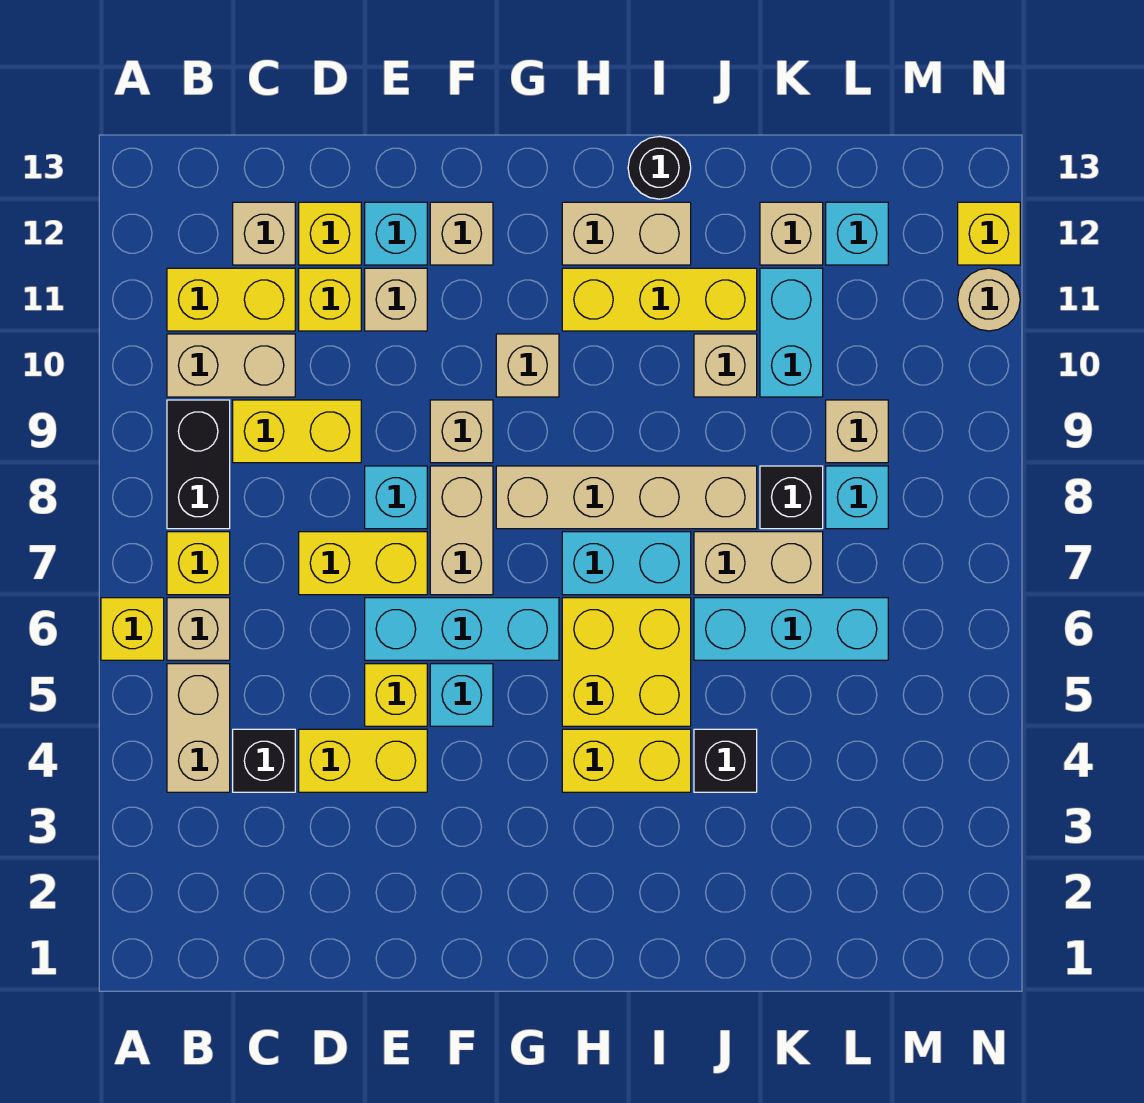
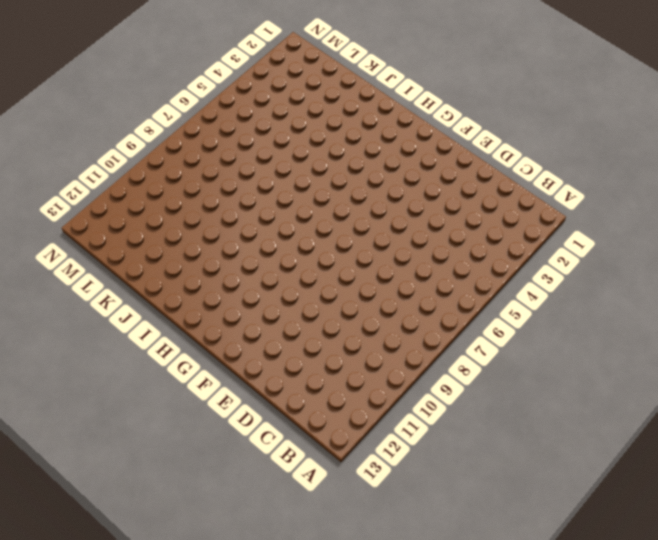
none -> yellow brick A6 level 1
none -> tan brick B4:B5 level 1
none -> tan brick B6 level 1
none -> yellow brick B7 level 1

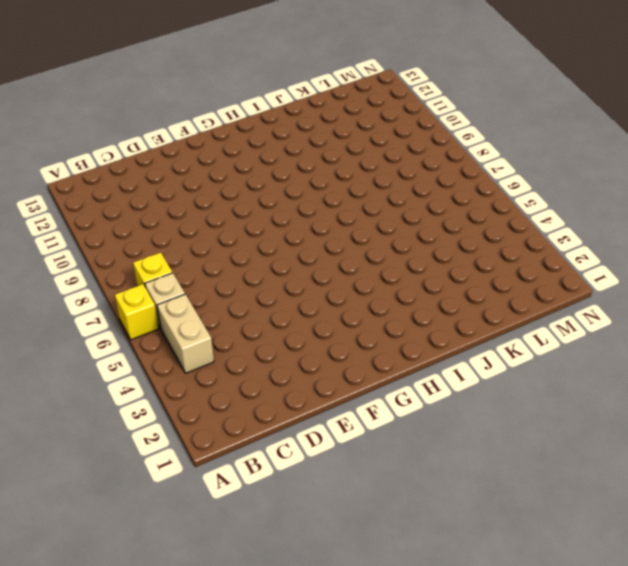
none -> black brick B8:B9 level 1
none -> tan brick B10:C10 level 1
none -> yellow brick B11:C11 level 1
none -> black brick C4 level 1

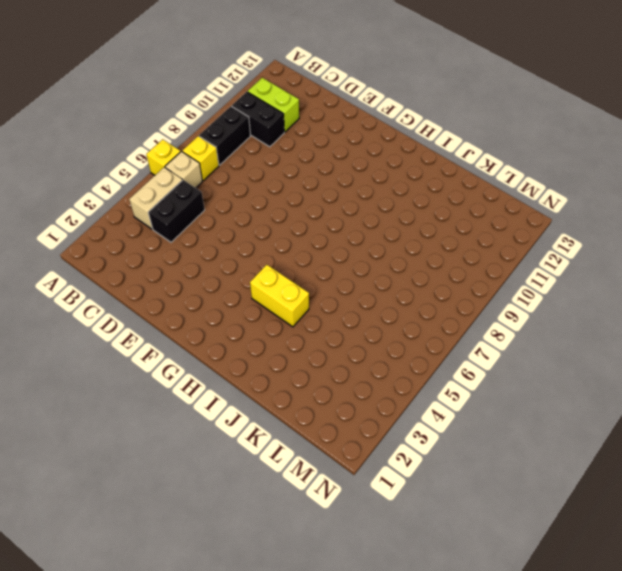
black brick B10:C10 level 1 -> tan brick B10:C10 level 1
lime brick B11:C11 level 1 -> yellow brick B11:C11 level 1
black brick C4:C5 level 1 -> black brick C4 level 1
none -> yellow brick C9:D9 level 1
none -> tan brick C12 level 1
none -> yellow brick D4:E4 level 1
none -> yellow brick D7:E7 level 1

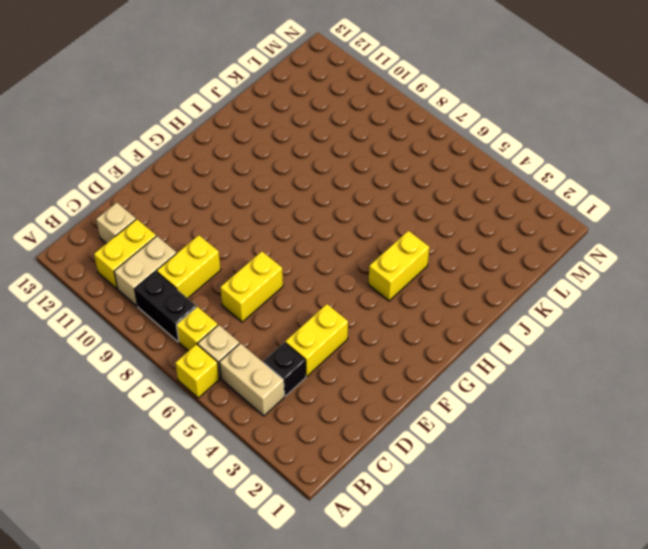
none -> yellow brick D11 level 1
none -> yellow brick D12 level 1
none -> yellow brick E5 level 1
none -> cyan brick E6:G6 level 1

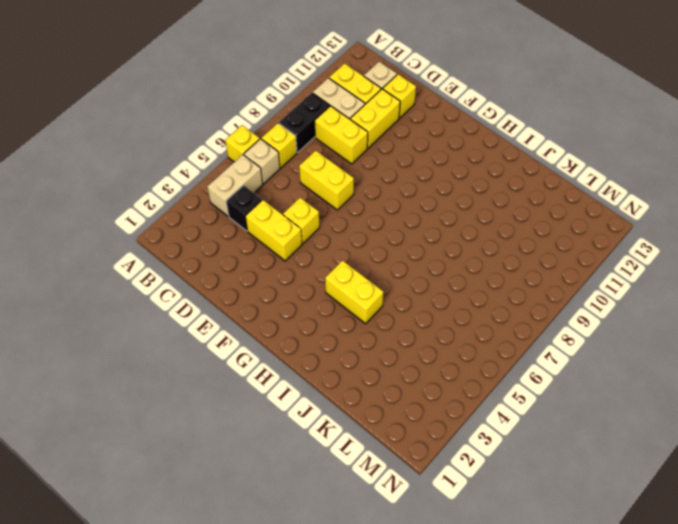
yellow brick D10:D11 level 1 -> yellow brick D11 level 1
none -> cyan brick E6:G6 level 1
none -> cyan brick E8 level 1
none -> tan brick E11 level 1
none -> cyan brick E12 level 1

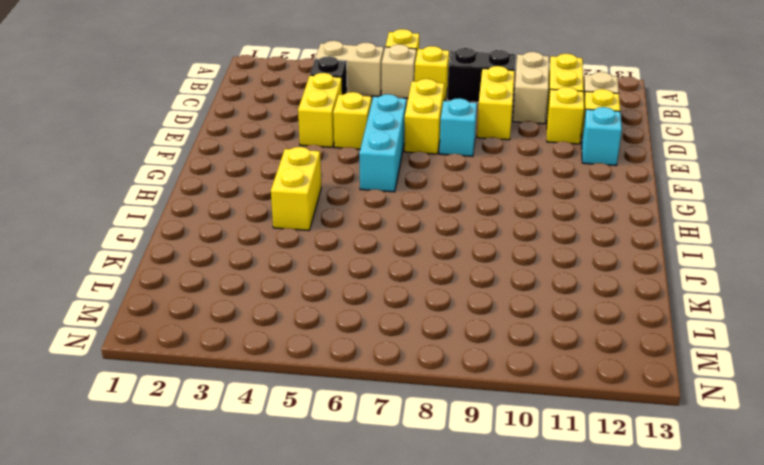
none -> tan brick E11 level 1
none -> cyan brick F5 level 1
none -> tan brick F7:F8 level 1
none -> tan brick F9 level 1

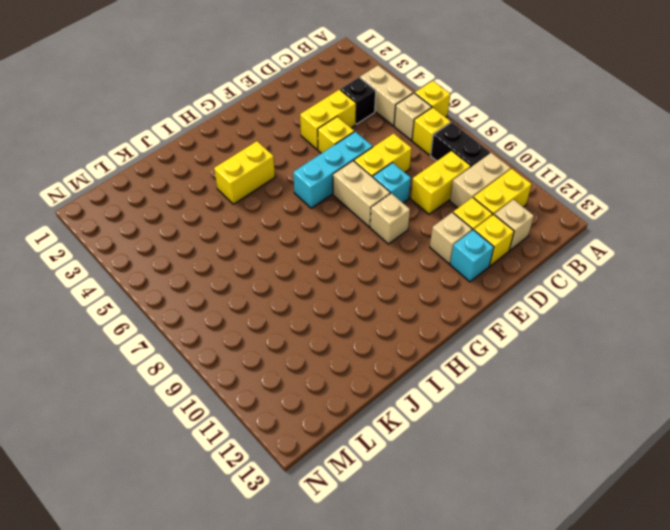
none -> cyan brick F5 level 1
none -> tan brick F12 level 1
none -> tan brick G8:J8 level 1
none -> tan brick G10 level 1

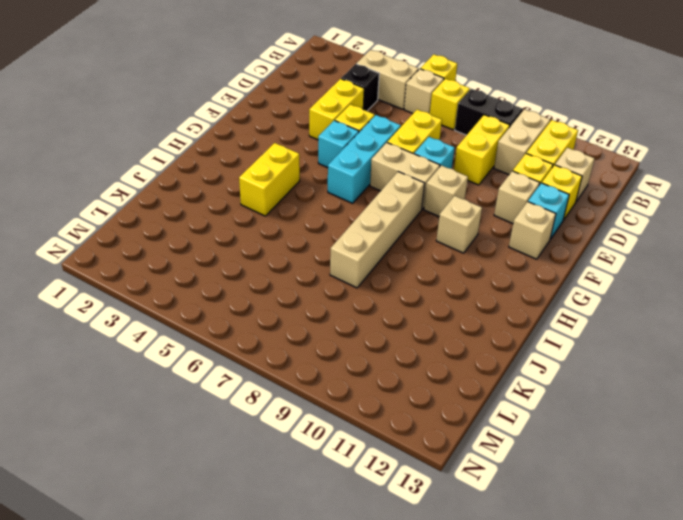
none -> yellow brick H5:I6 level 1
none -> cyan brick H7:I7 level 1
none -> yellow brick H11:J11 level 1
none -> tan brick H12:I12 level 1

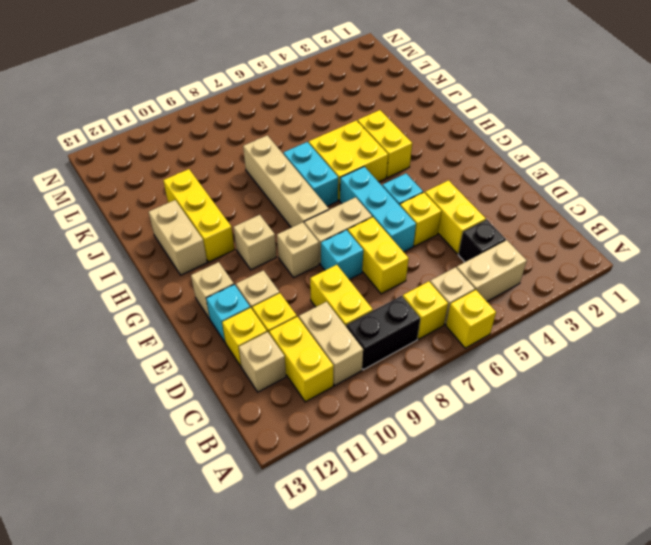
none -> black round brick I13 level 1
none -> black brick J4 level 1
none -> cyan brick J6:L6 level 1
none -> tan brick J7:K7 level 1

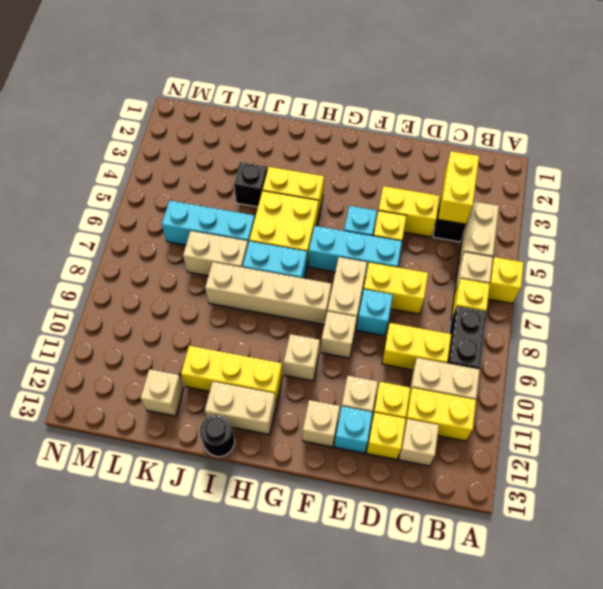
yellow brick C3:C4 level 2 -> none
none -> tan brick J10 level 1
none -> black brick K8 level 1
none -> cyan brick K10:K11 level 1
none -> cyan brick L8 level 1

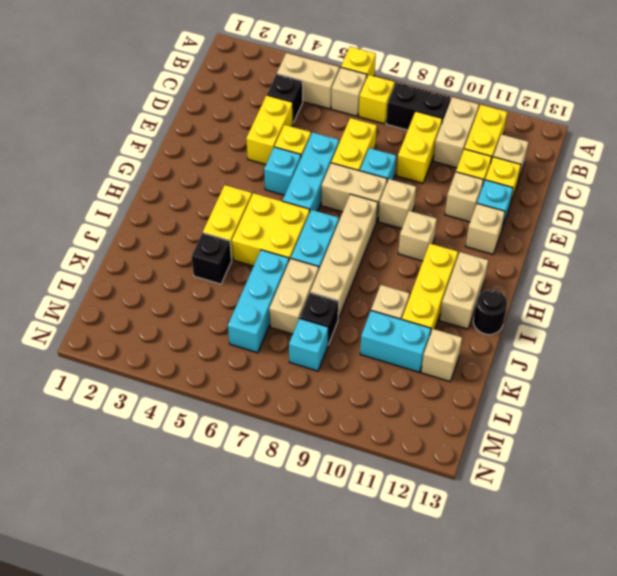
none -> tan brick L9 level 1
none -> cyan brick L12 level 1
none -> tan round brick N11 level 1
none -> yellow brick N12 level 1

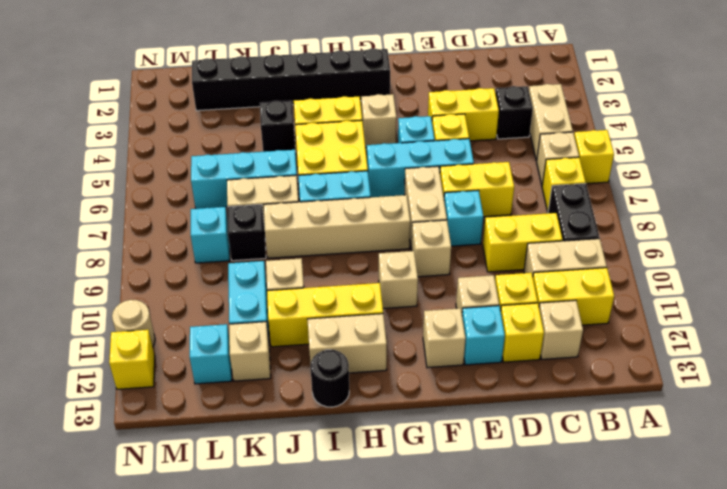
black brick G2:L2 level 1 -> none
tan brick G4 level 1 -> tan brick L9 level 1

